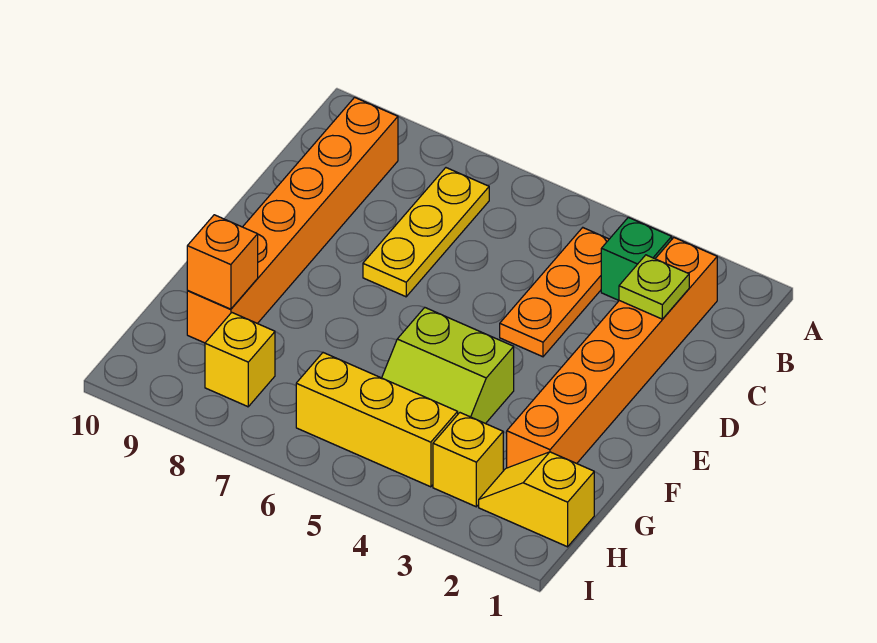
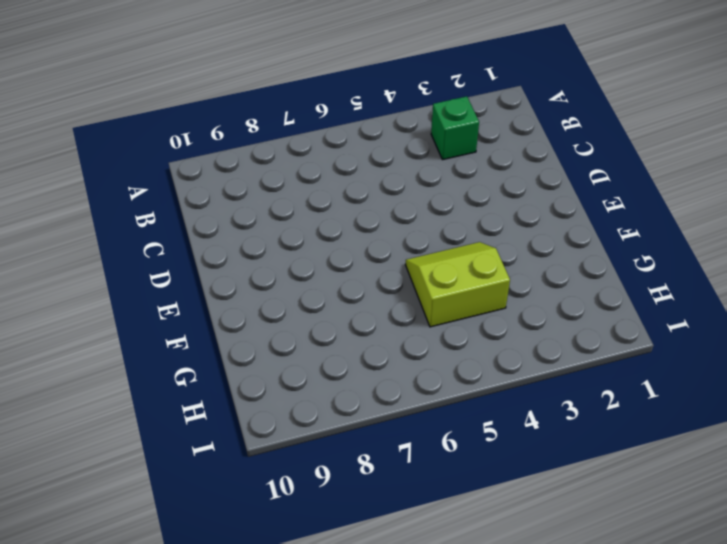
lime slope F4:G5 level 1 top G -> lime slope F4:G5 level 1 top F
none -> orange brick B2:G2 level 1
none -> orange plate B4:D4 level 1
none -> yellow plate B7:D7 level 1

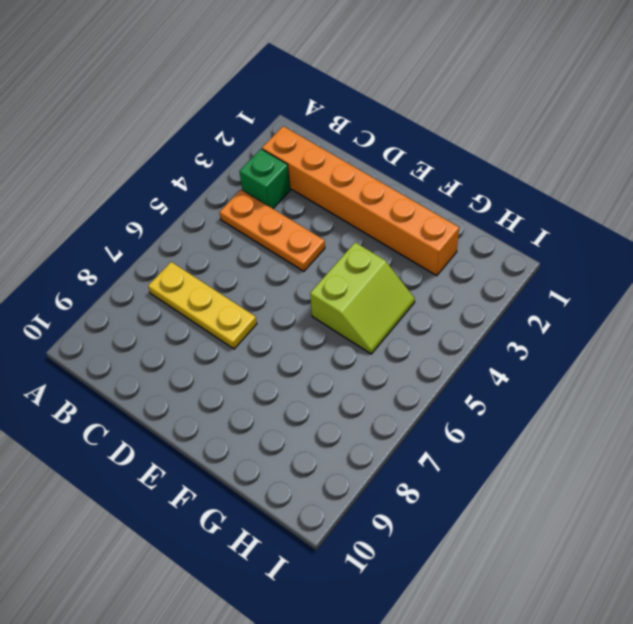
none -> orange brick B9:G9 level 1
none -> yellow slope H1:H2 level 1 top 1
none -> yellow brick H3 level 1

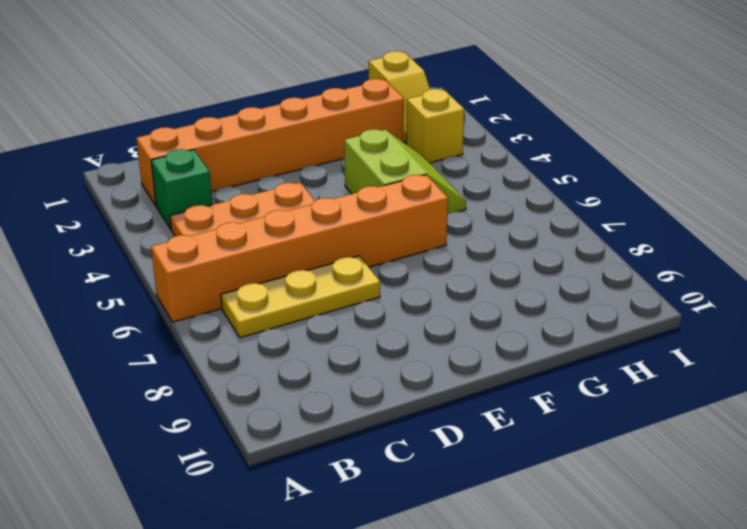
orange brick A6:F6 level 1 -> orange brick B9:G9 level 1
none -> yellow brick H4:H6 level 1
none -> yellow brick H8 level 1
none -> lime plate C2 level 2

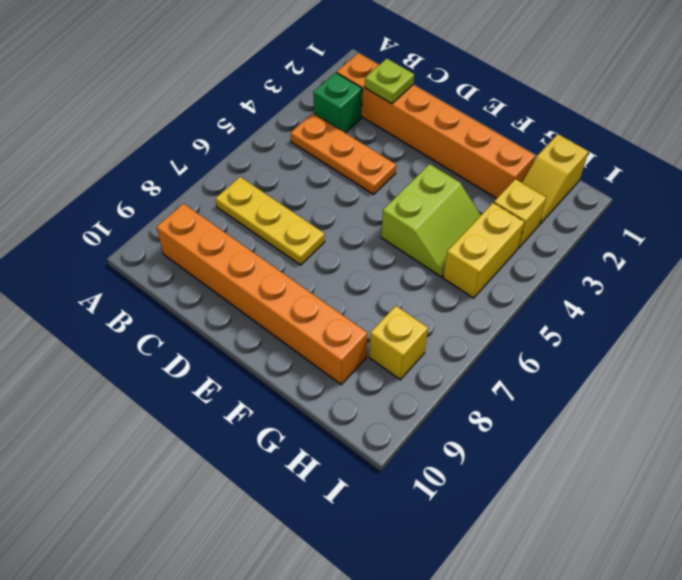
yellow brick H4:H5 level 1 -> yellow brick H4:H6 level 1
none -> orange brick G9 level 2

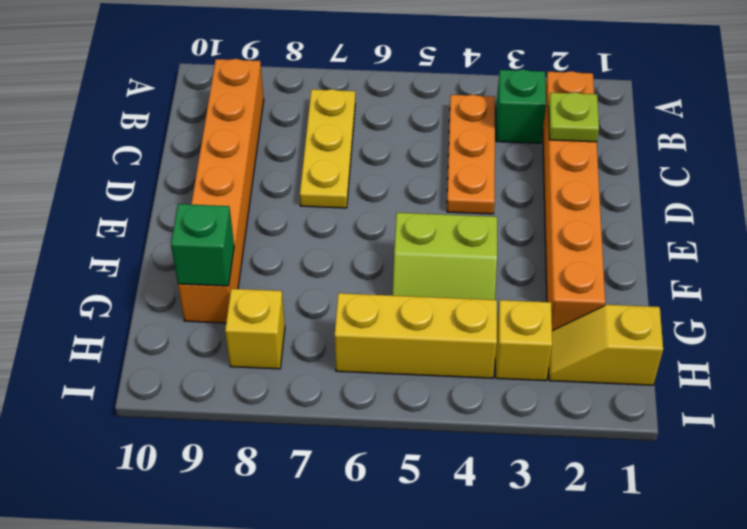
green brick G9 level 2 -> orange brick G9 level 2

